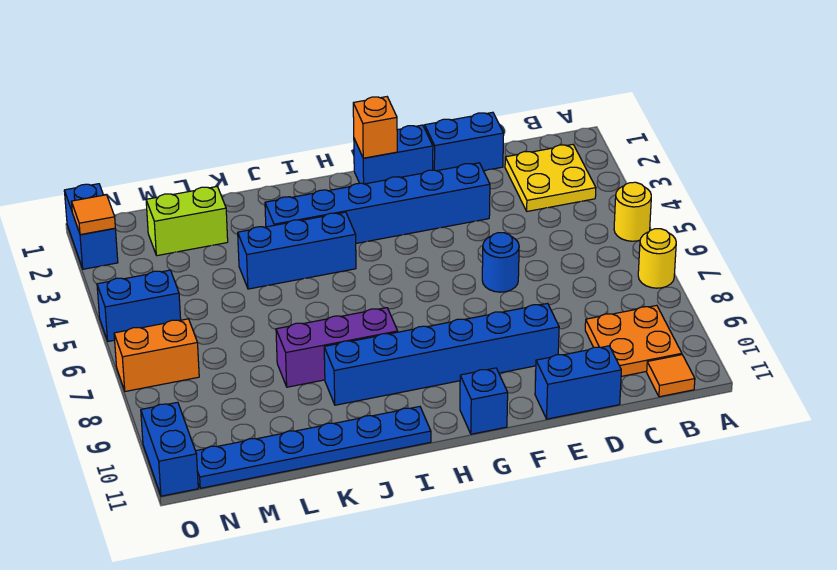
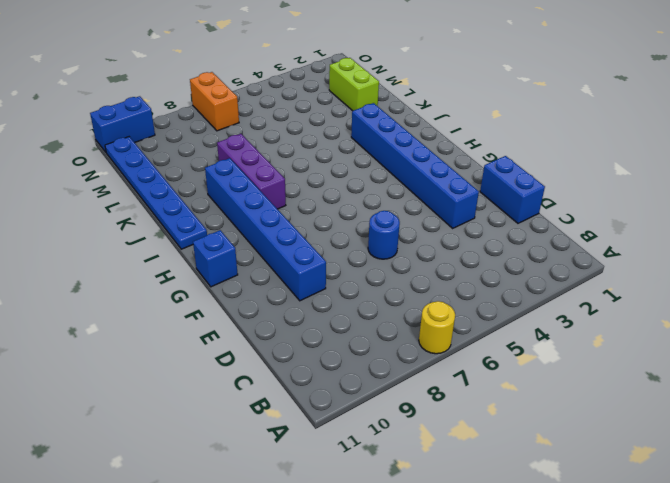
none -> yellow round brick A5 level 1
none -> yellow plate B2:C3 level 1
none -> orange plate B9:C10 level 1

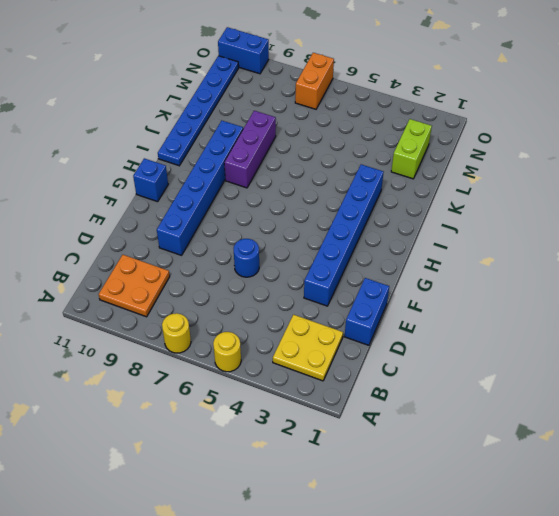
none -> orange tile B11 level 1
none -> blue brick D11:E11 level 1
none -> blue brick F1:G1 level 1

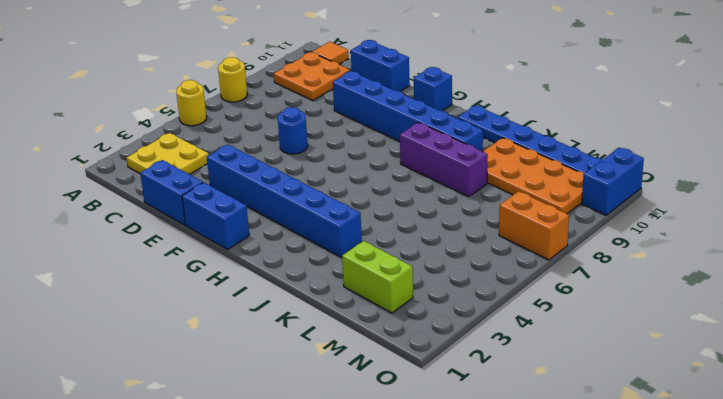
orange plate K9:N10 level 1 -> none
none -> blue brick I4:K4 level 1
none -> blue brick N5:O5 level 1
none -> blue brick O1:O2 level 1

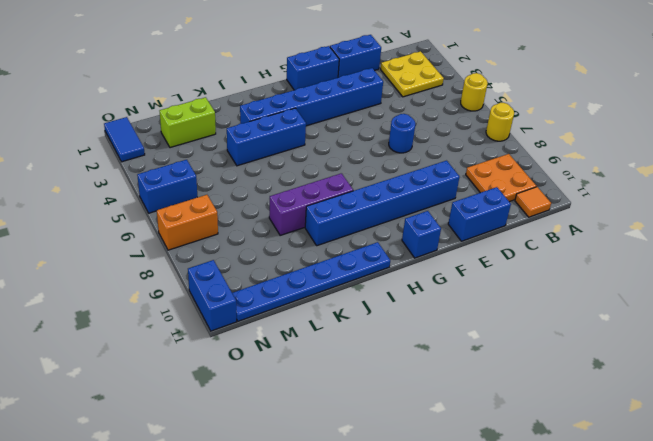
blue tile O1:O2 level 1 -> blue brick O1:O2 level 1
none -> orange brick G1 level 2
none -> orange tile O2 level 2

